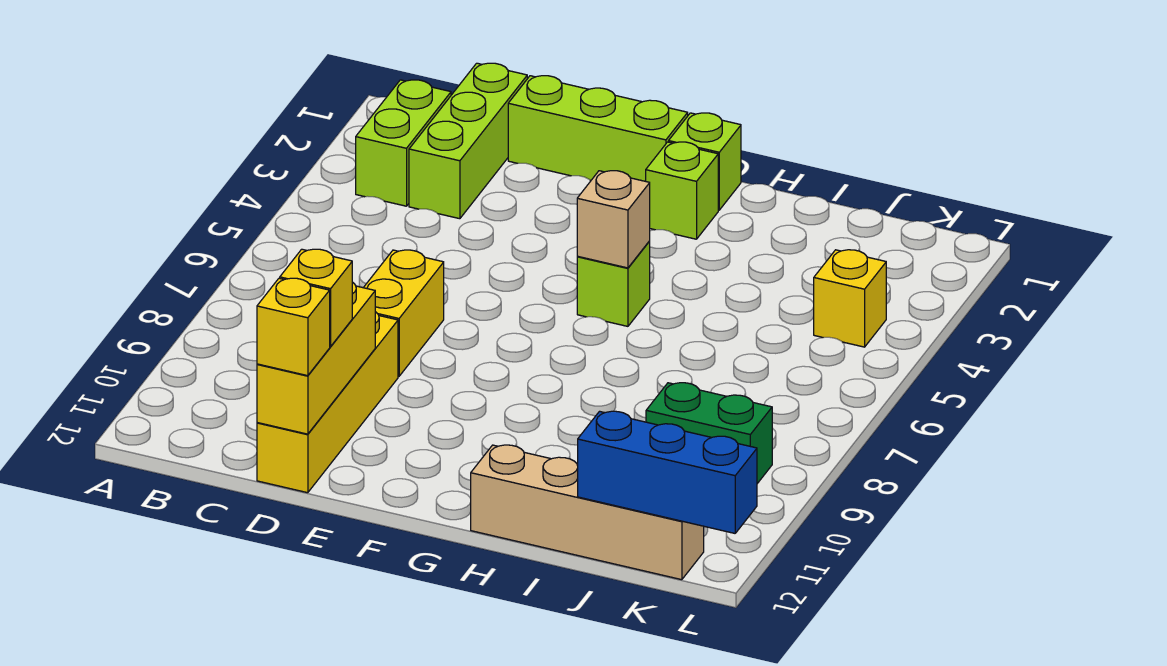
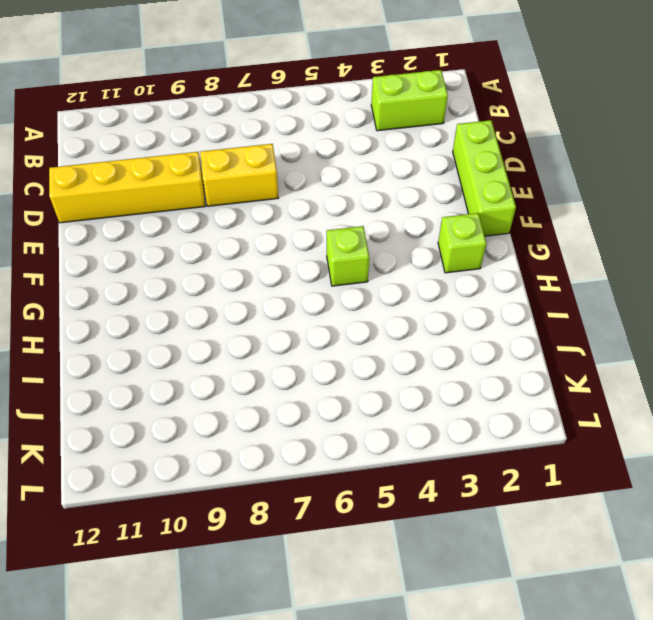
none -> lime brick C1:C3 level 1
none -> lime brick G1 level 1
none -> tan brick H12:K12 level 1

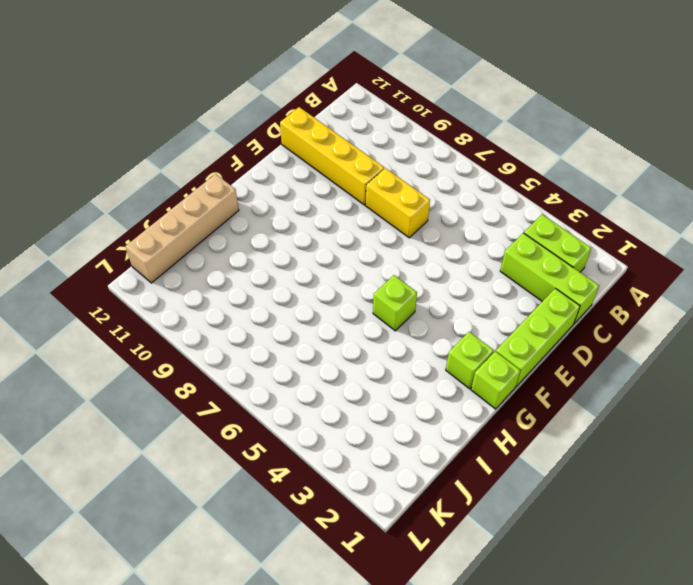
none -> green brick J9:K9 level 1
none -> yellow brick K4 level 1
none -> yellow brick D10:D12 level 2

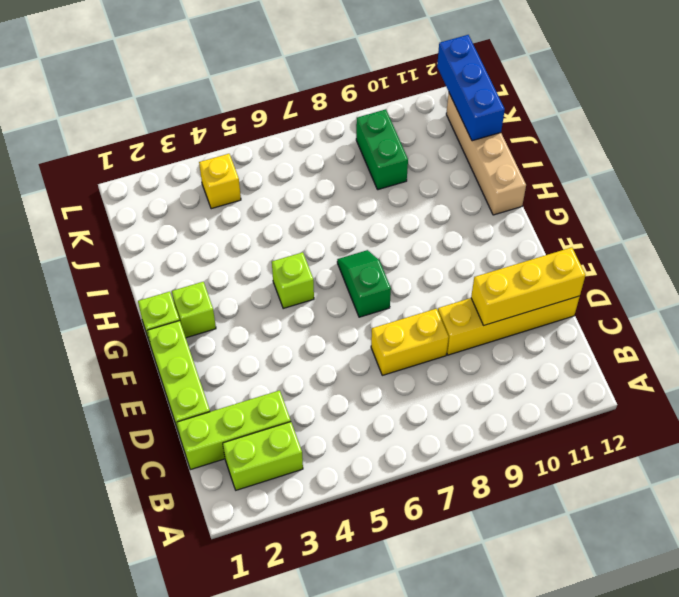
green slope F7:G7 level 1 top F -> none
none -> tan brick G5 level 2
none -> yellow brick D11 level 3
none -> yellow brick D12 level 3

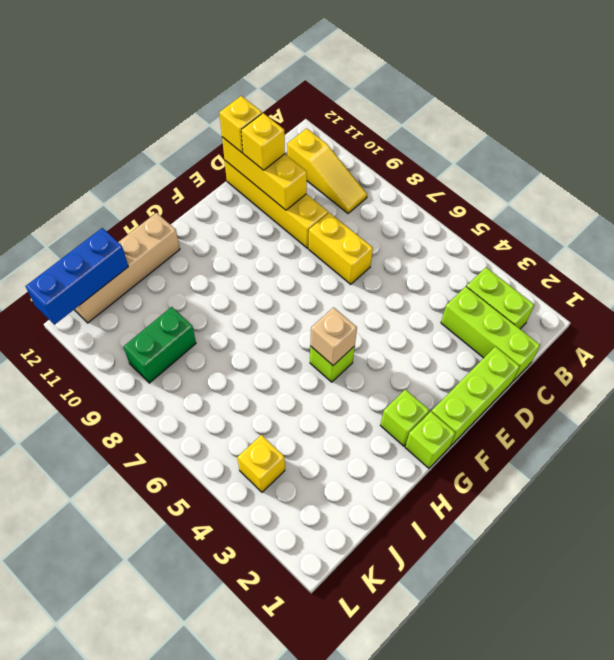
yellow slope B9:B11 level 1 top 11 -> none

